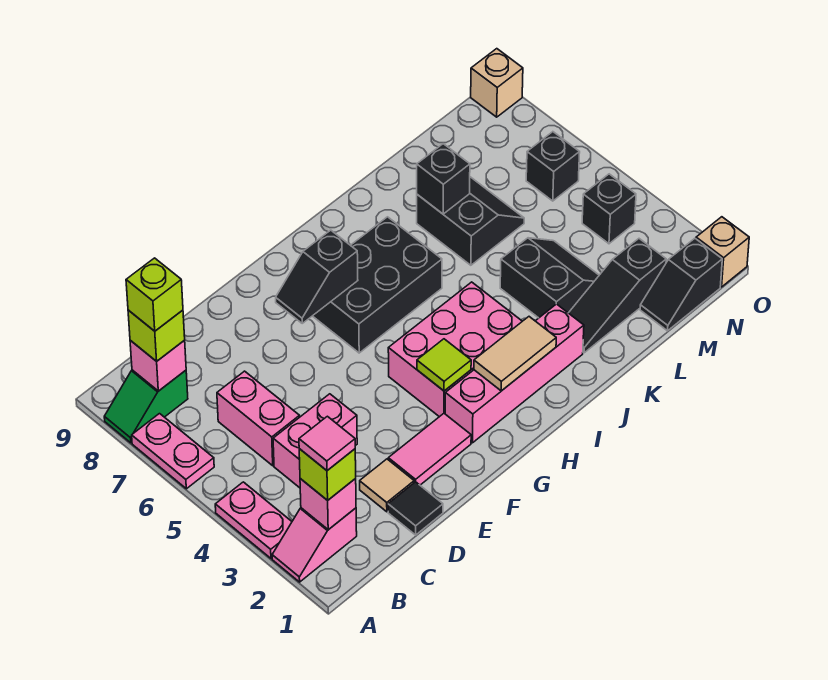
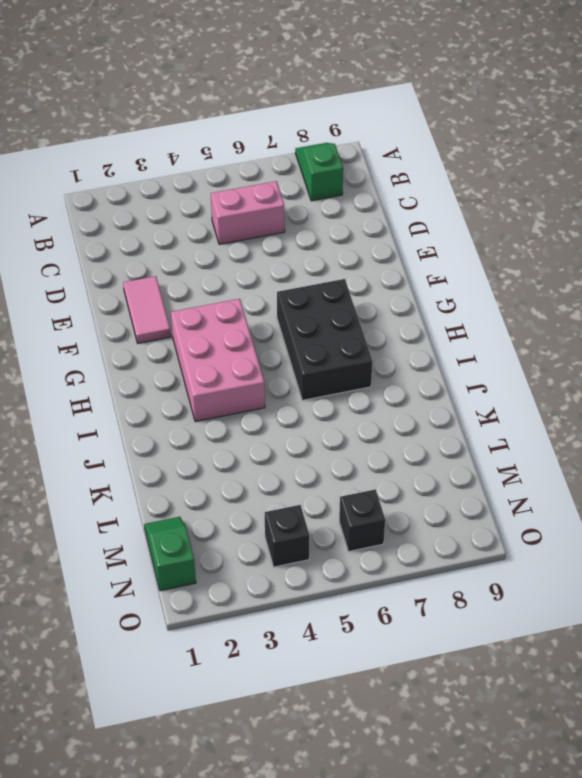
green slope M1:N1 level 1 top N -> black slope M1:N1 level 1 top N
none -> pink slope A2:B2 level 1 top B
none -> pink plate A3:A4 level 1
none -> pink plate A6:A7 level 1
none -> pink brick C4:D4 level 1

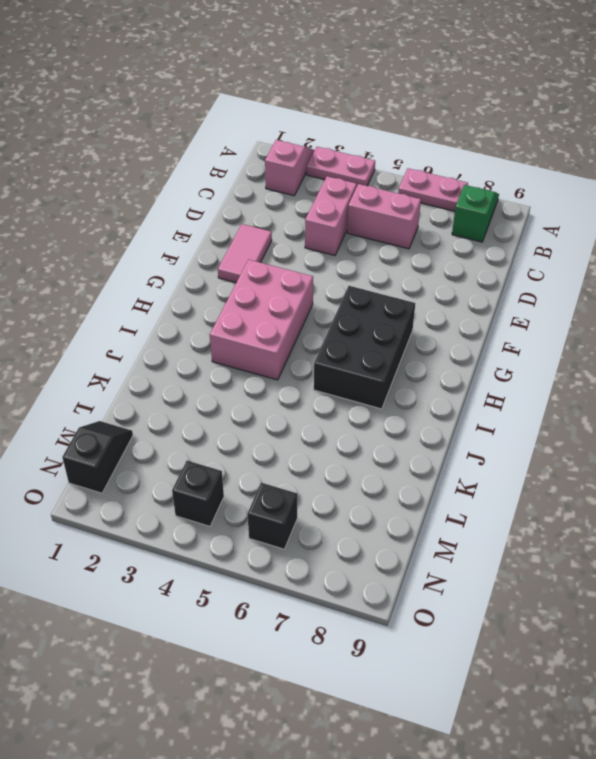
none -> black tile D1 level 1
none -> tan tile D2 level 1
none -> pink brick G2:J2 level 1
none -> black slope K2:M2 level 1 top M

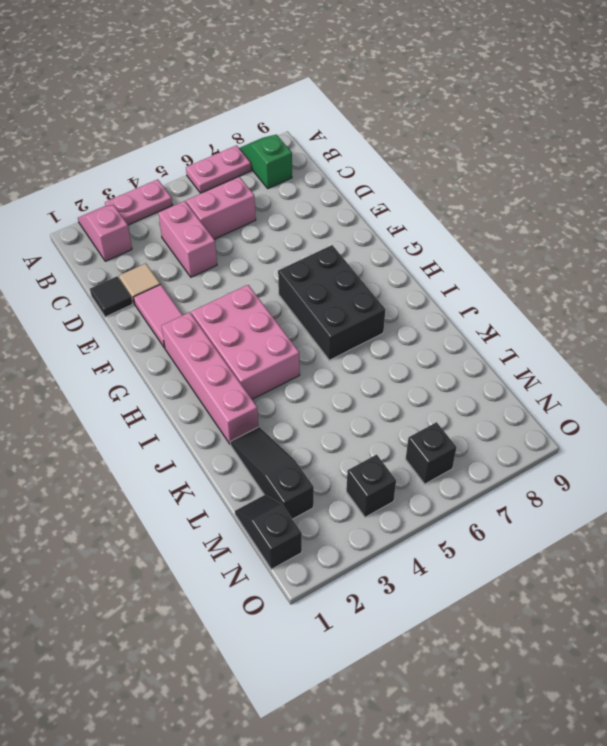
none -> black slope K3:L4 level 1 top K
none -> black slope K6:L7 level 1 top K
none -> tan brick O1 level 1
none -> tan brick O9 level 1

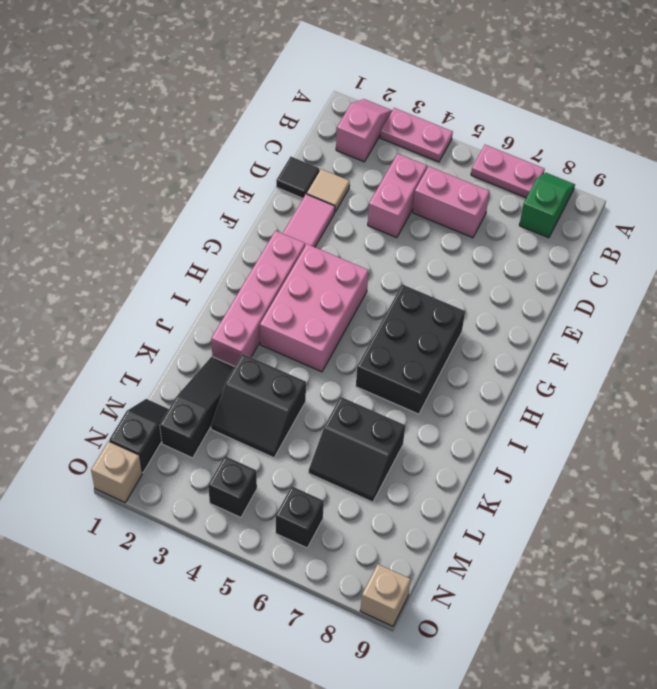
none -> pink brick B2 level 2
none -> pink brick B8 level 2
none -> black slope F7:G7 level 2 top G
none -> lime tile G3 level 2

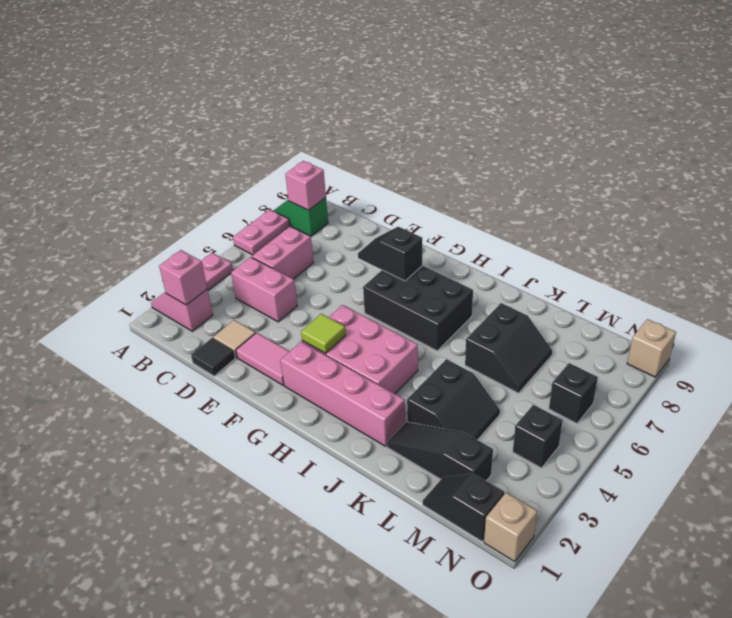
none -> tan tile H2:I2 level 2
none -> black brick K7 level 2
none -> lime brick B2 level 3
none -> lime brick B8 level 3

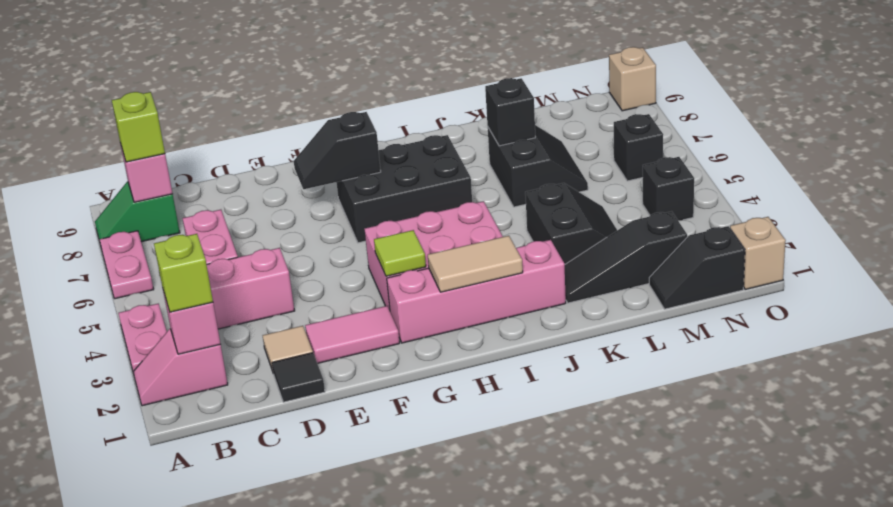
none -> pink tile B2 level 4
none -> lime brick B8 level 4

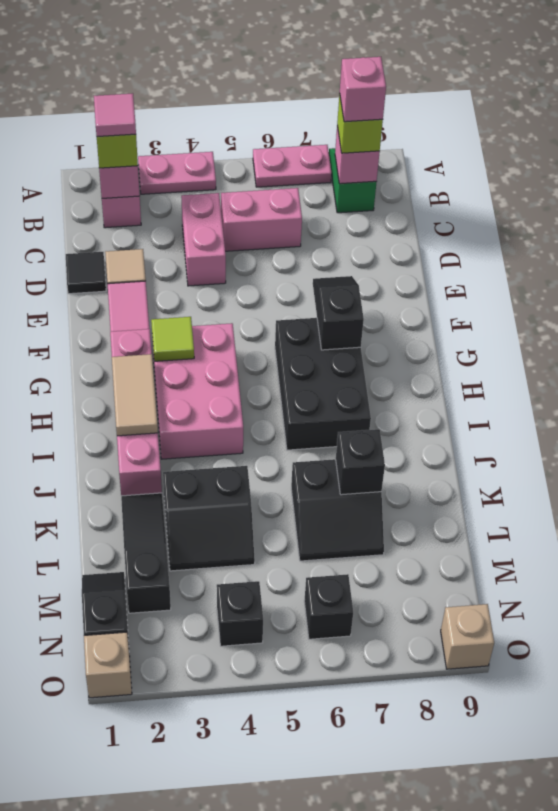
pink brick B8 level 4 -> lime brick B8 level 4

